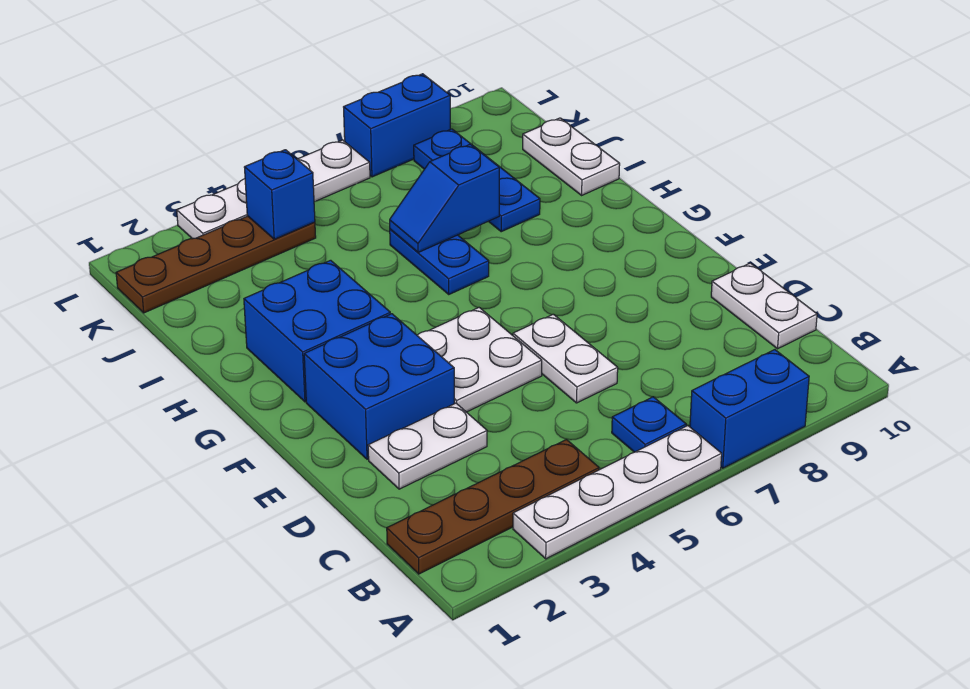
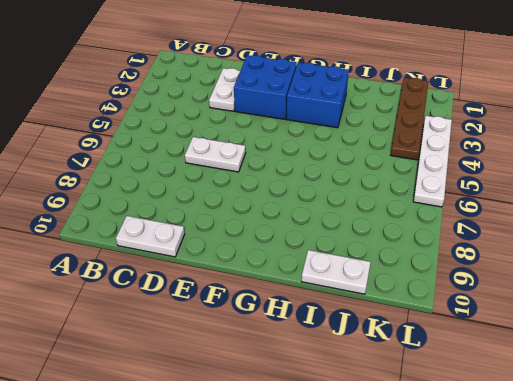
none -> white plate A3:A6 level 1
none -> blue brick A7:A8 level 1
none -> brown plate B1:B4 level 1

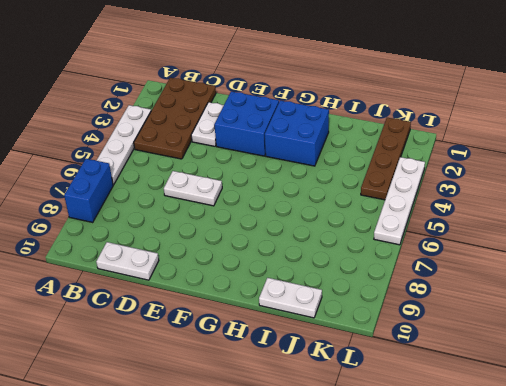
brown plate B1:C4 level 1 -> brown plate B1:B4 level 1
none -> blue plate B6 level 1
none -> white plate E4:F5 level 1
none -> blue plate H6:I6 level 1

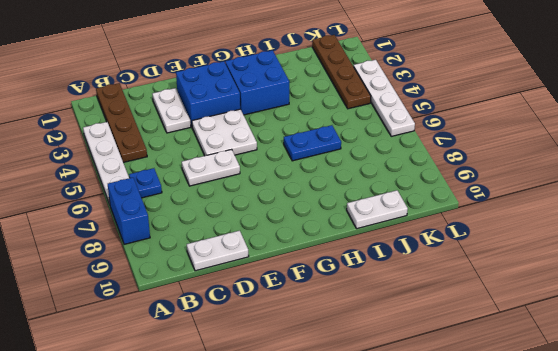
none -> blue plate I8:K8 level 1
none -> blue brick L7:L8 level 1
none -> blue slope I6:I7 level 2 top 7

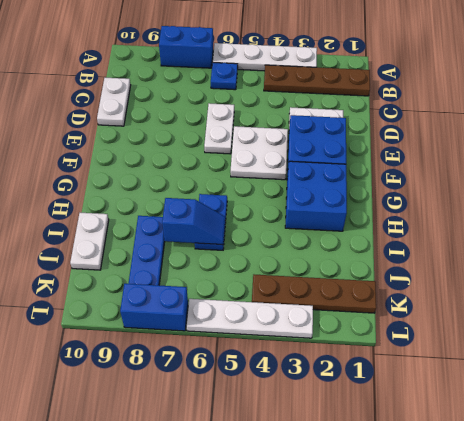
none -> blue brick K4 level 2

